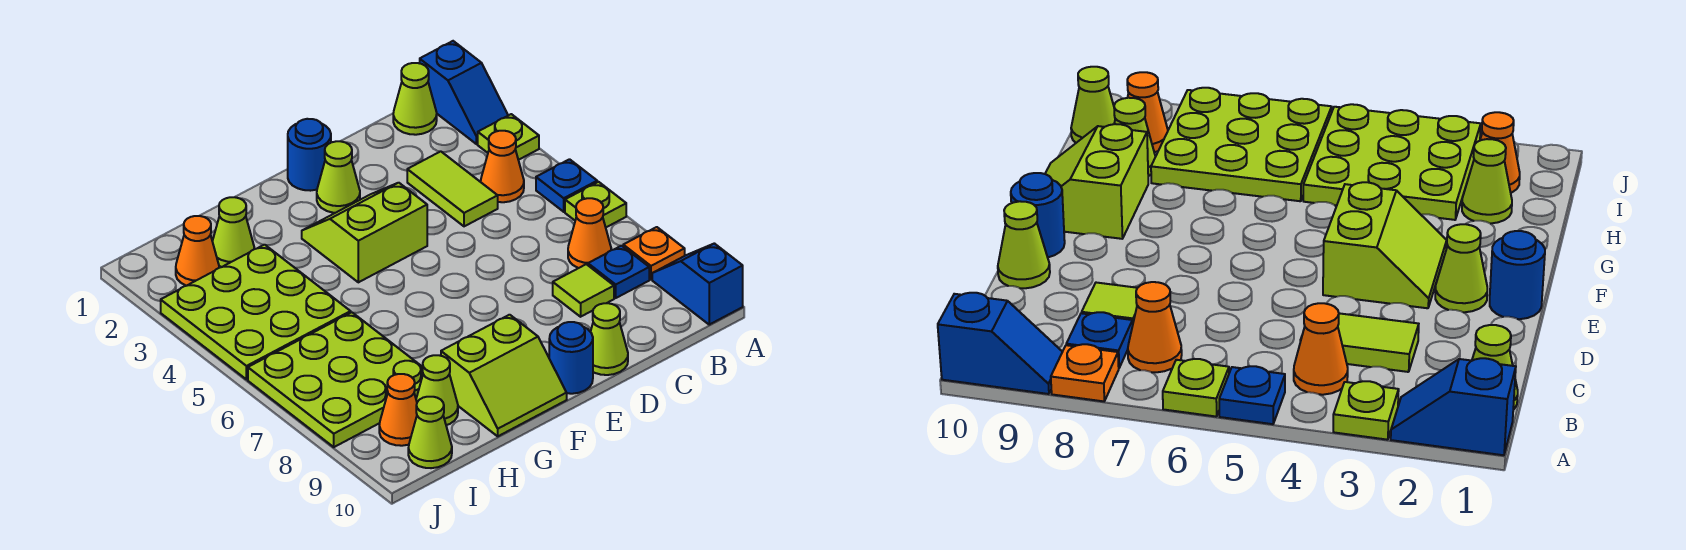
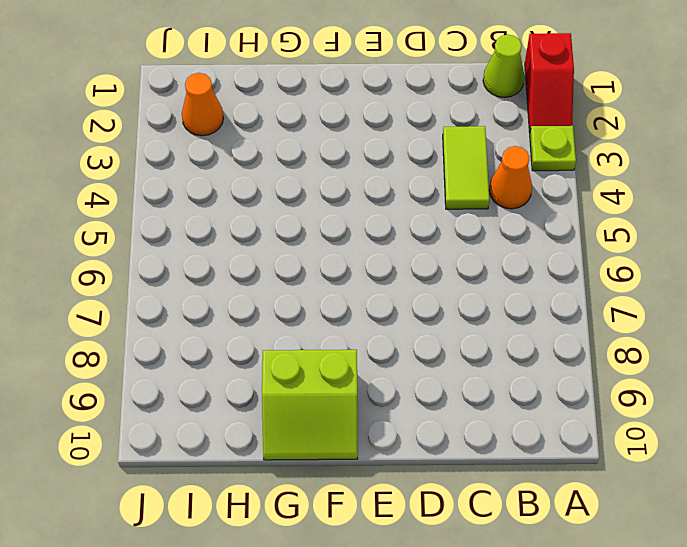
red slope A1:A2 level 1 top 1 -> blue slope A1:A2 level 1 top 1
none -> blue plate A5 level 1
none -> lime plate A6 level 1
none -> orange plate A8 level 1

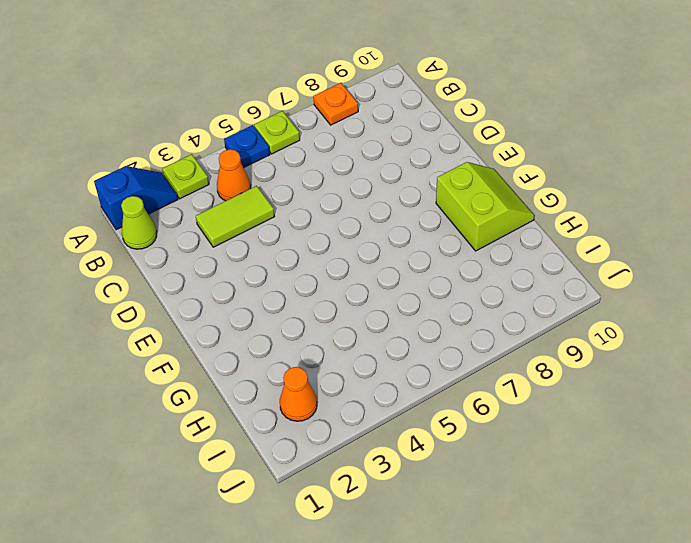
none -> blue slope A9:A10 level 1 top 10
none -> orange cone B7 level 1
none -> blue plate B8 level 1

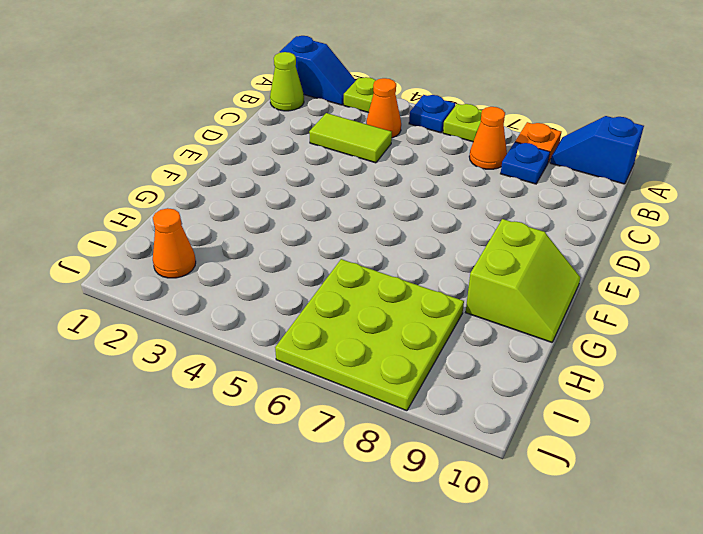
none -> lime tile C8 level 1
none -> lime cone D10 level 1
none -> blue round brick E1 level 1

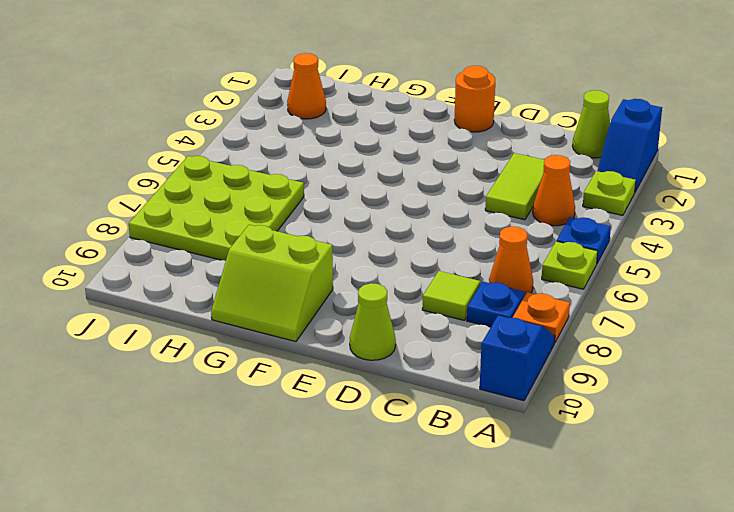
orange round brick E1 level 1 -> blue round brick E1 level 1
none -> lime cone E2 level 1
none -> lime slope E3:F4 level 1 top 4
none -> blue round brick E10 level 1

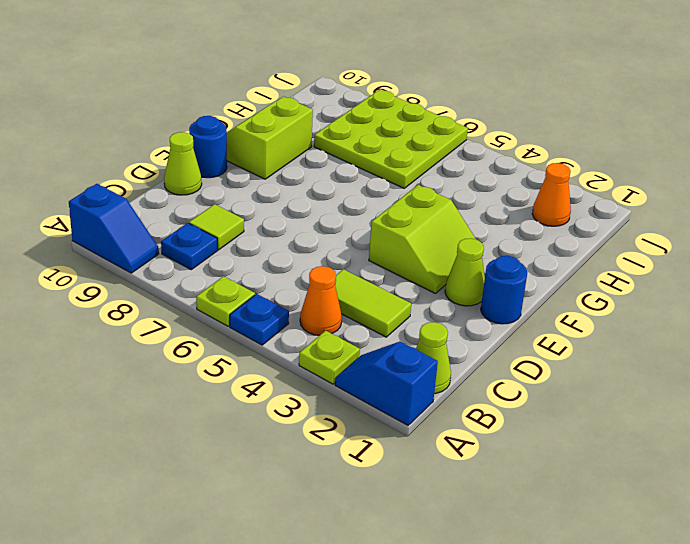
none -> orange plate A8 level 1
none -> orange cone B7 level 1
none -> lime cone H2 level 1

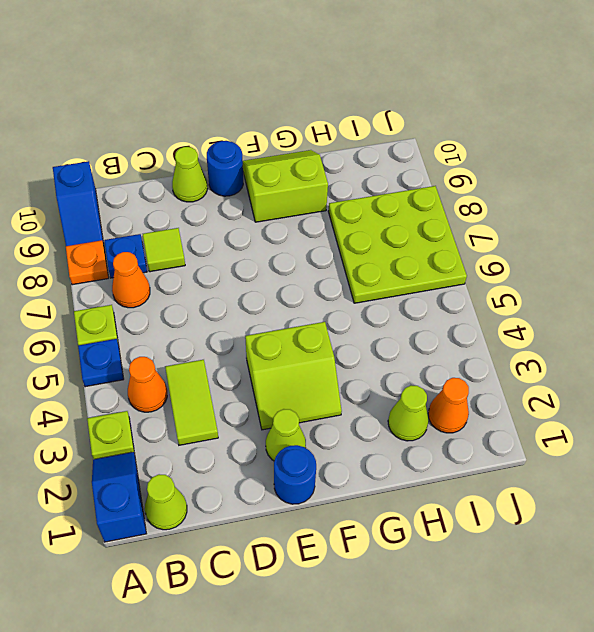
none -> lime plate H3:J5 level 1
none -> lime cone H9 level 1
none -> orange cone I9 level 1

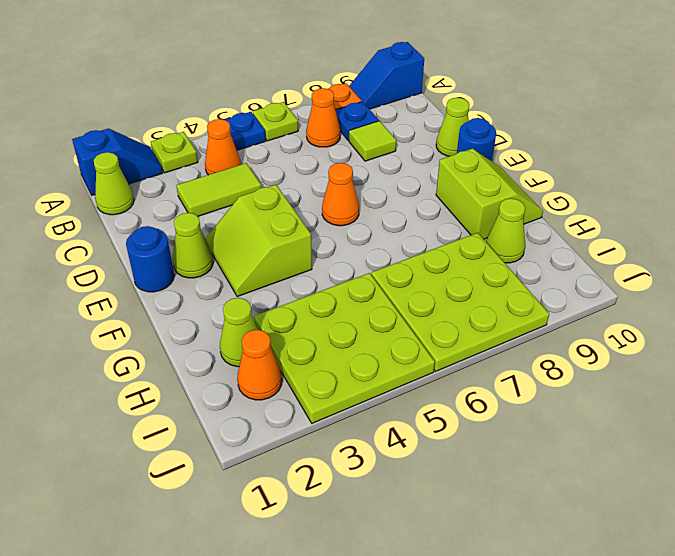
orange cone E6 level 1 -> orange cone I9 level 1
none -> lime cone I10 level 1

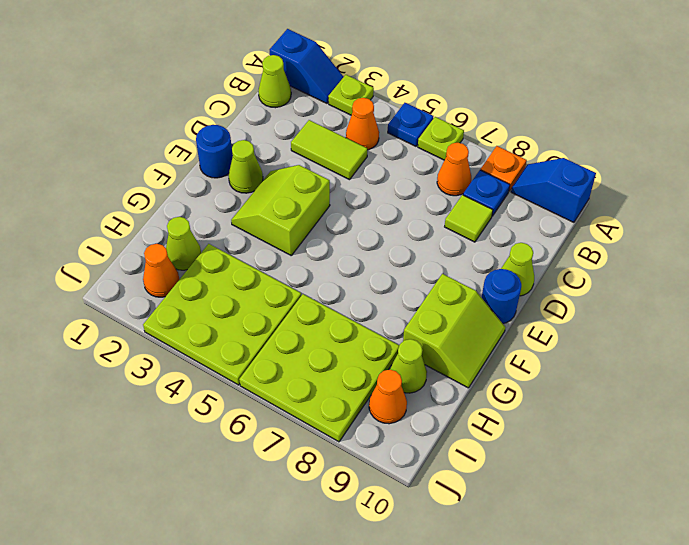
none -> lime cone I10 level 1

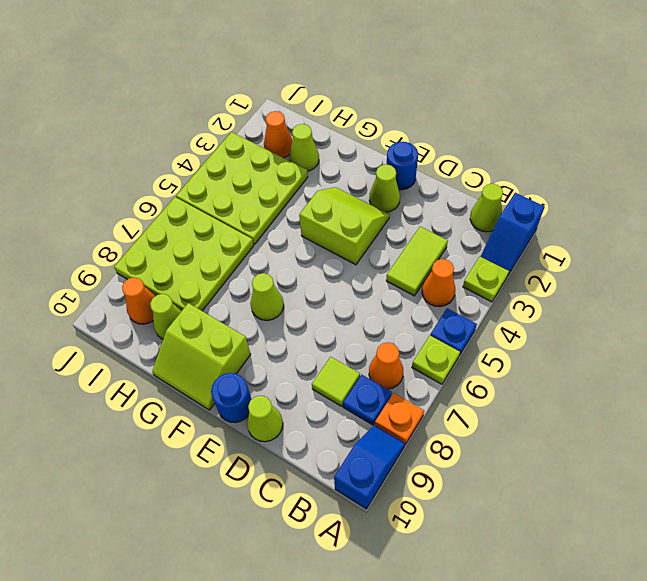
lime cone F7 level 1 -> lime cone I10 level 1

